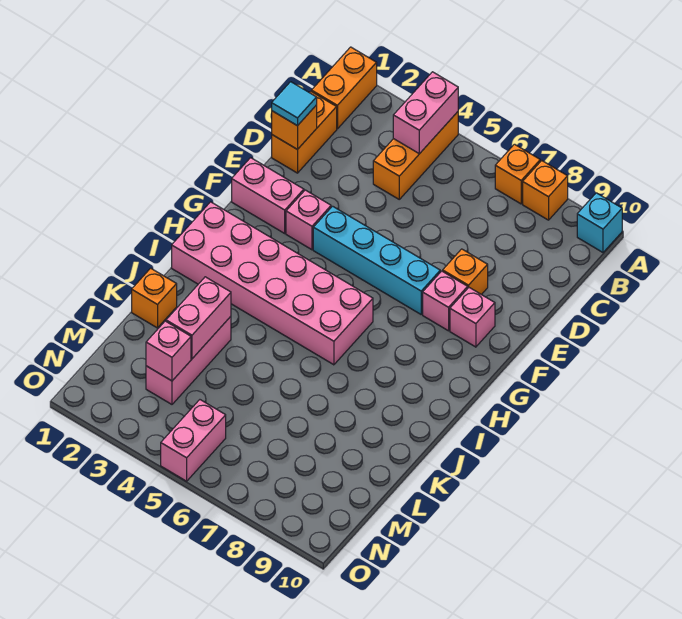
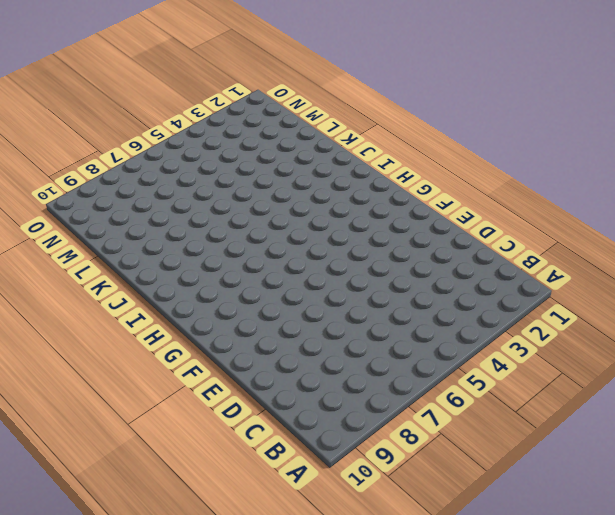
none -> orange brick A1:B1 level 1
none -> orange brick A4:C4 level 1
none -> orange brick A7 level 1

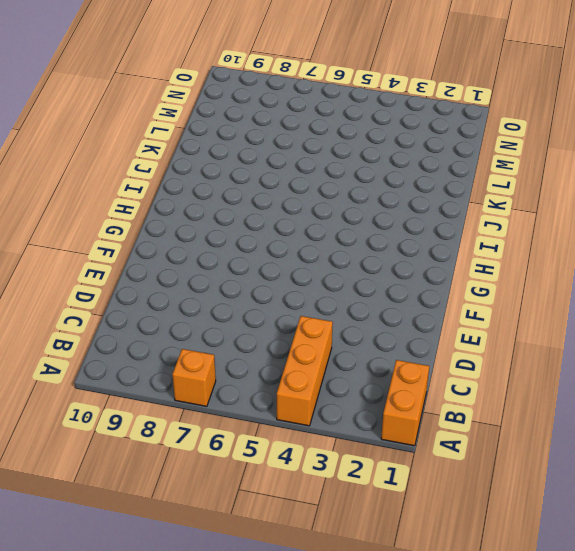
none -> orange brick A8 level 1
none -> cyan brick A10 level 1
none -> orange brick C1:D1 level 1

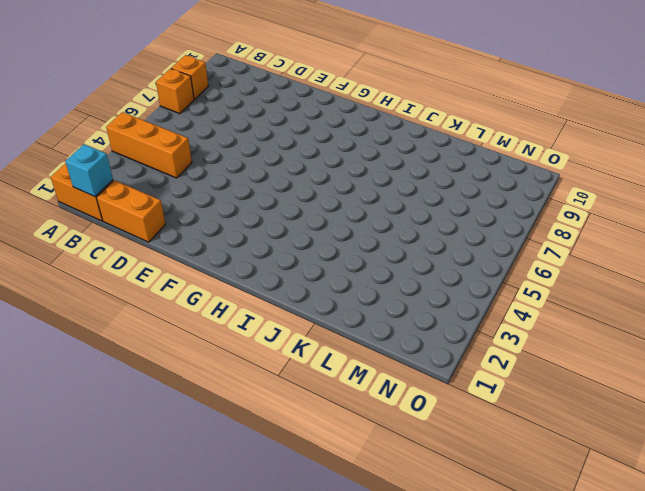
cyan brick B1 level 2 -> cyan brick A10 level 1
none -> orange brick E8 level 1
none -> pink brick F1:F2 level 1
none -> pink brick F3 level 1

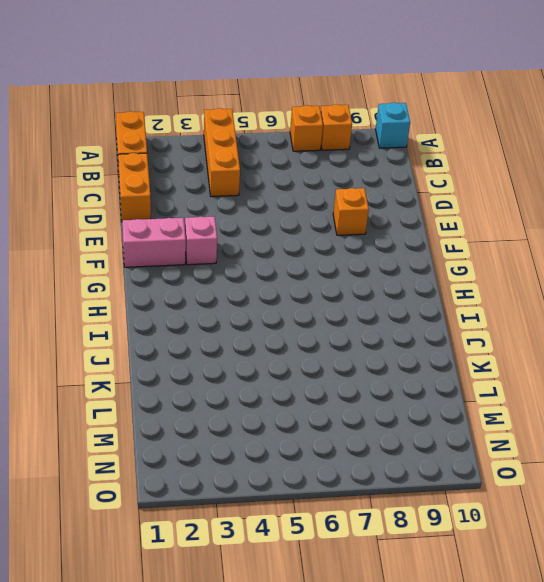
none -> cyan brick F4:F7 level 1
none -> pink brick F8 level 1
none -> pink brick F9 level 1

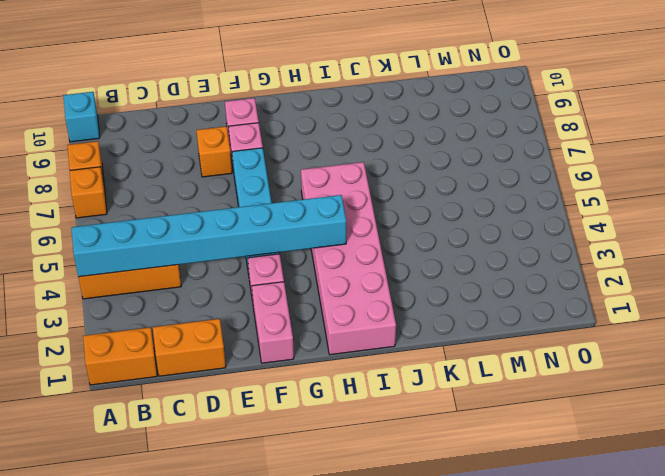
cyan brick A4:H4 level 2 -> pink brick A4:B4 level 2
none -> orange brick K1 level 1
none -> pink brick K3:M3 level 1
none -> pink brick N5:O5 level 1

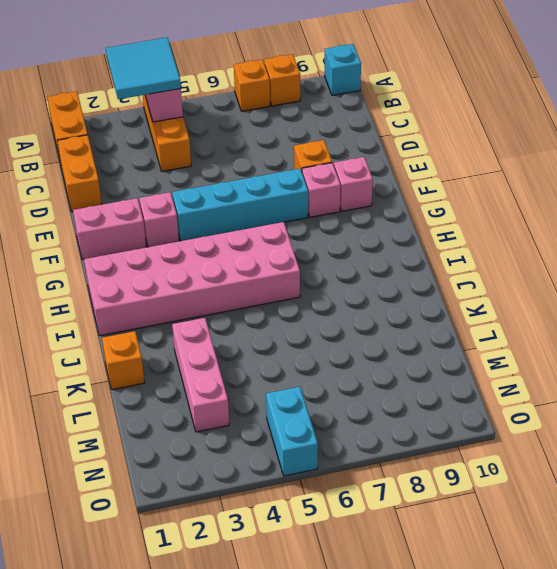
cyan tile A3:B4 level 3 -> none
cyan brick N5:O5 level 1 -> pink brick N5:O5 level 1
none -> orange brick D1 level 2
none -> pink brick K3:L3 level 2
none -> pink brick M3 level 2

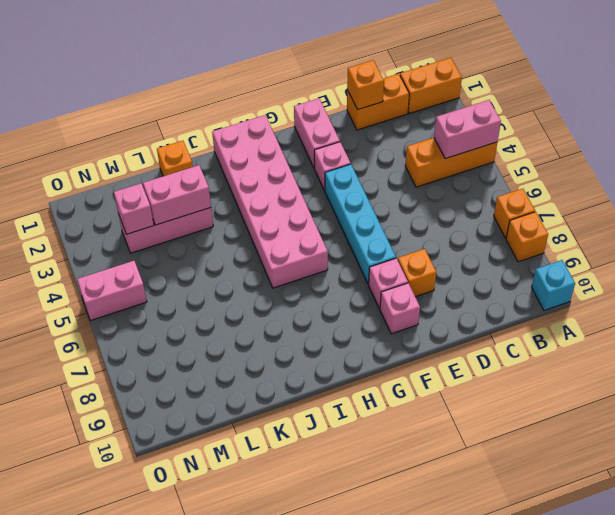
none -> cyan tile D1 level 3

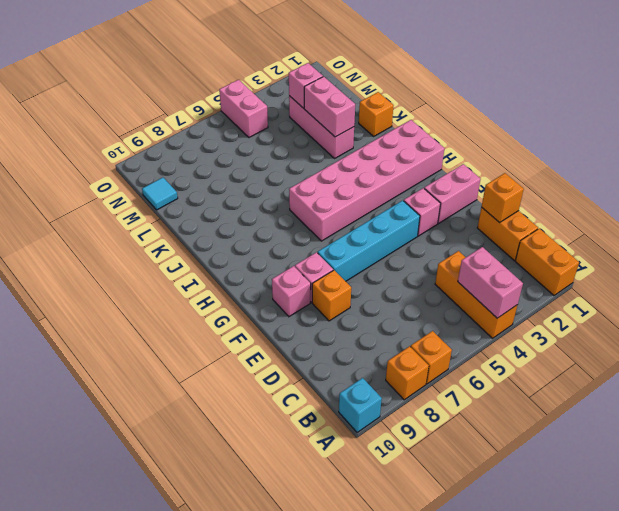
cyan tile M10 level 1 -> cyan tile D1 level 3

